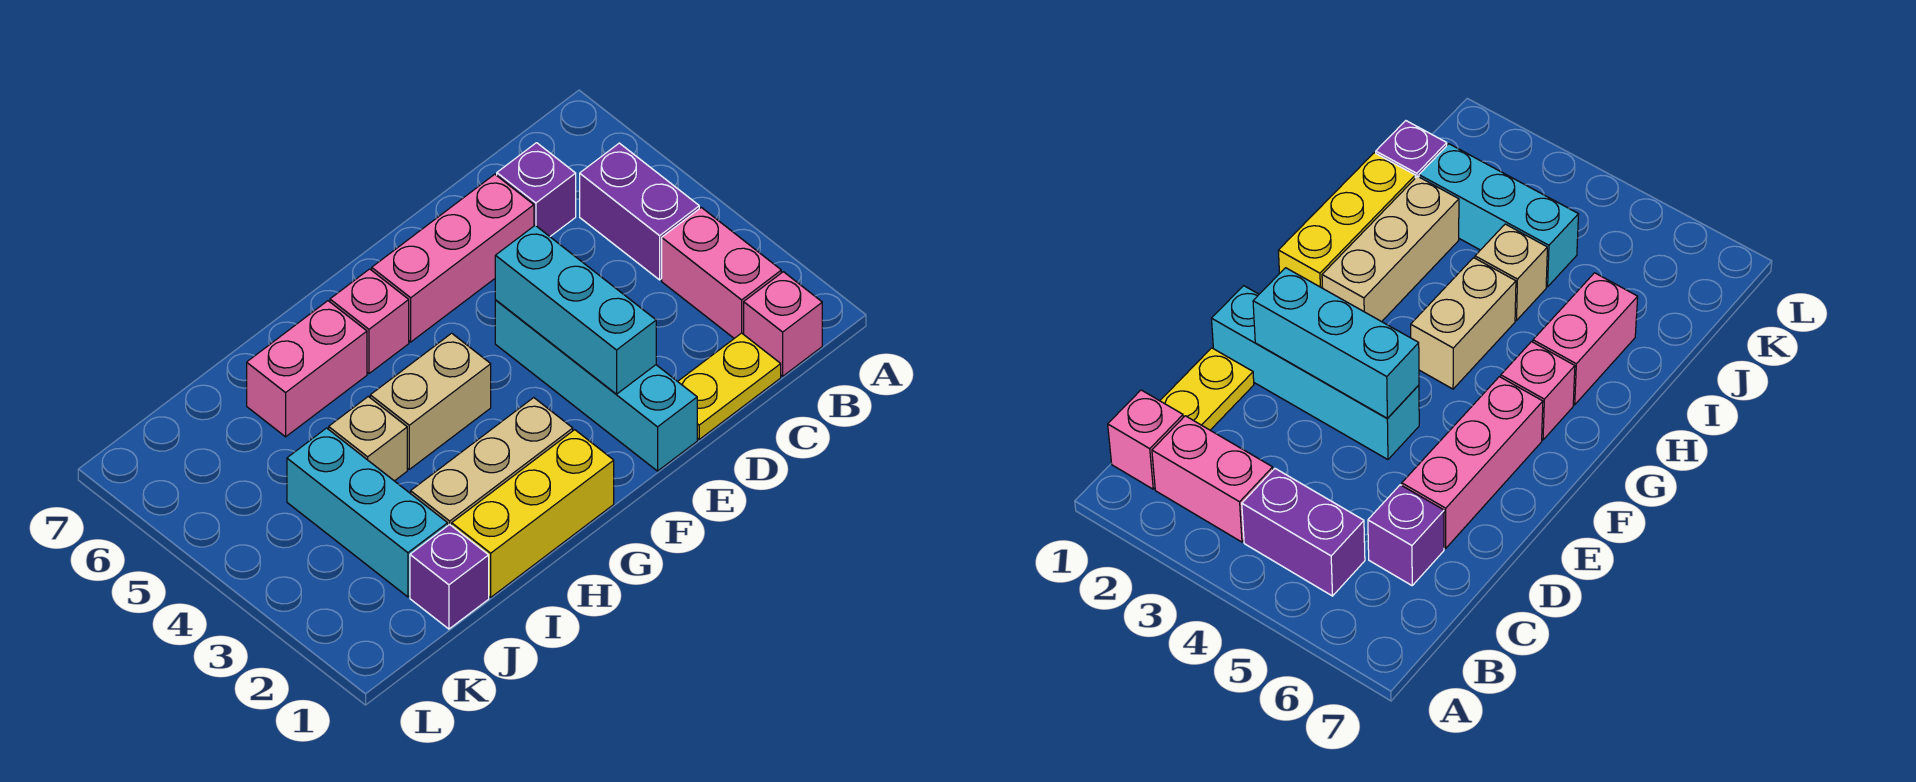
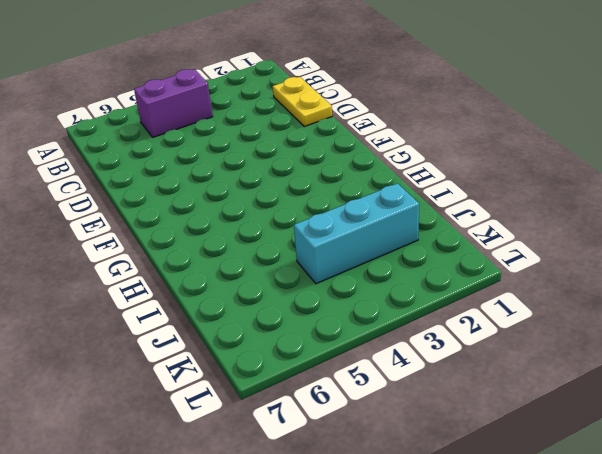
none -> pink brick B1 level 1
none -> pink brick B2:B3 level 1
none -> purple brick C6 level 1

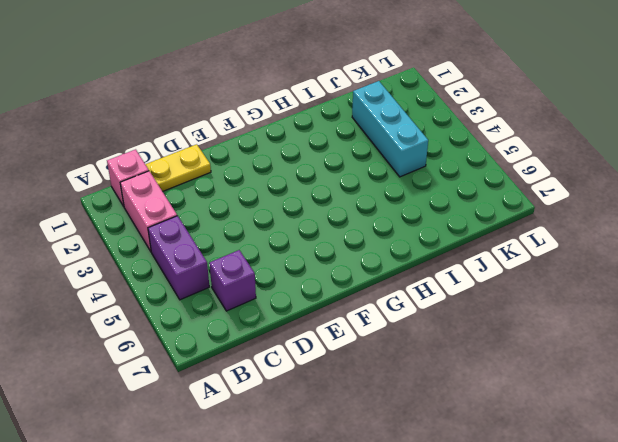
none -> pink brick D6:F6 level 1
none -> cyan brick E1:E4 level 1
none -> yellow brick G1:I1 level 1

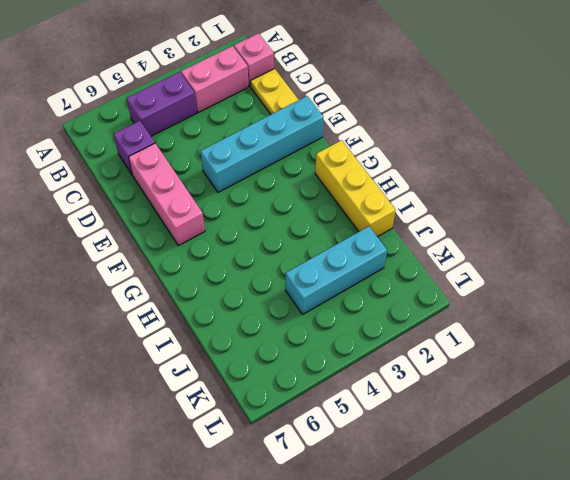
none -> tan brick G2:I2 level 1
none -> tan brick G4:H4 level 1
none -> pink brick G6 level 1

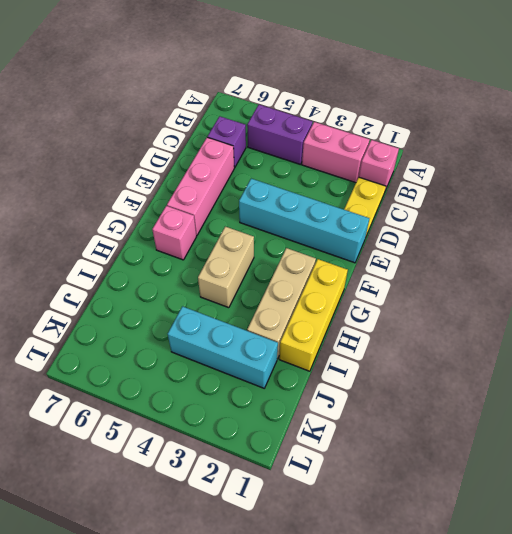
none -> pink brick H6:I6 level 1
none -> tan brick I4 level 1
none -> purple brick J1 level 1

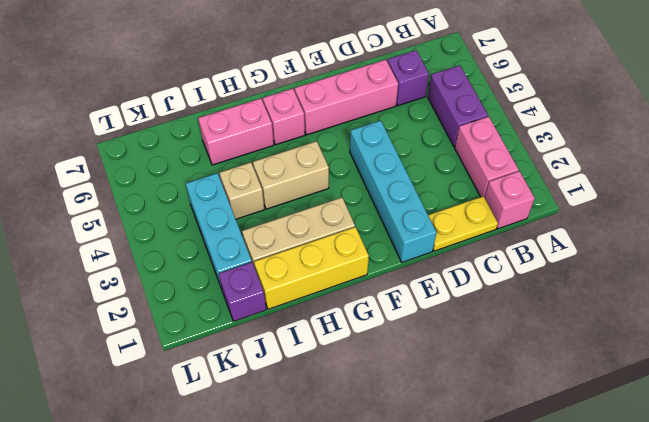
none -> cyan brick E2:E4 level 2

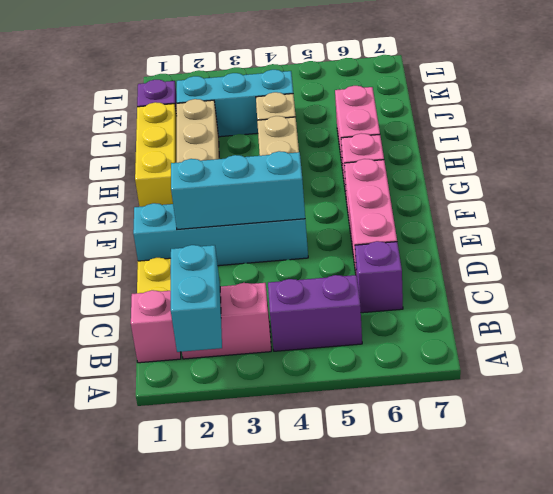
cyan brick A2:B2 level 2 -> none

